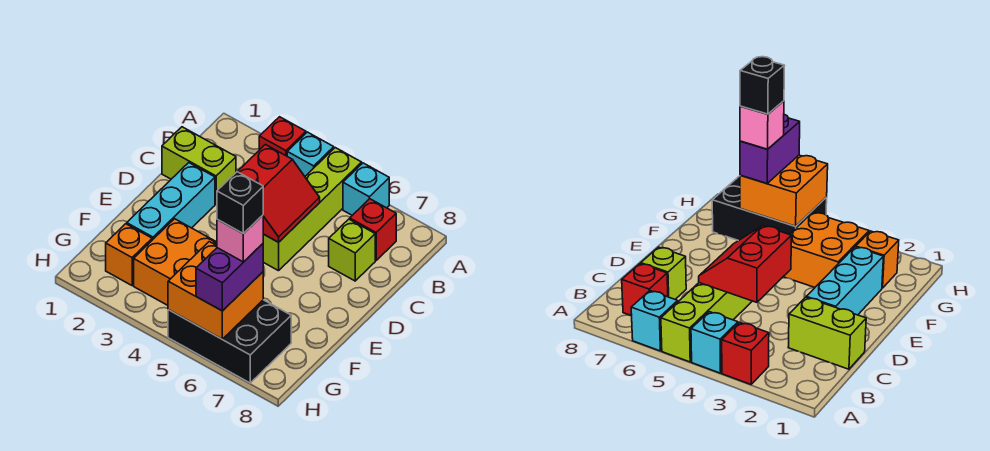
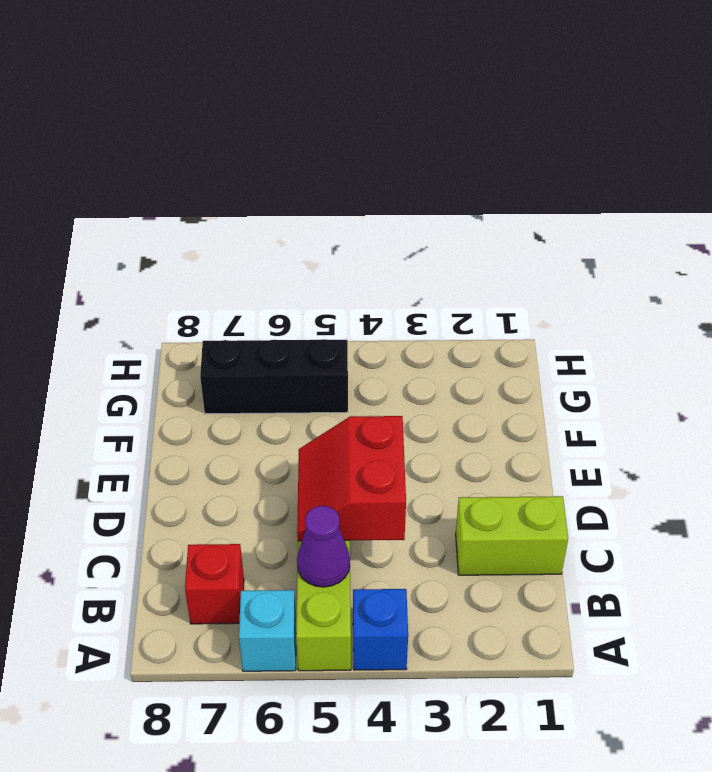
blue brick A4 level 1 -> cyan brick A4 level 1
purple cone B5 level 2 -> none
black brick G5:G7 level 1 -> black brick G5:H7 level 1
none -> red brick A3 level 1
none -> lime brick C7 level 1
none -> cyan brick D2:F2 level 1

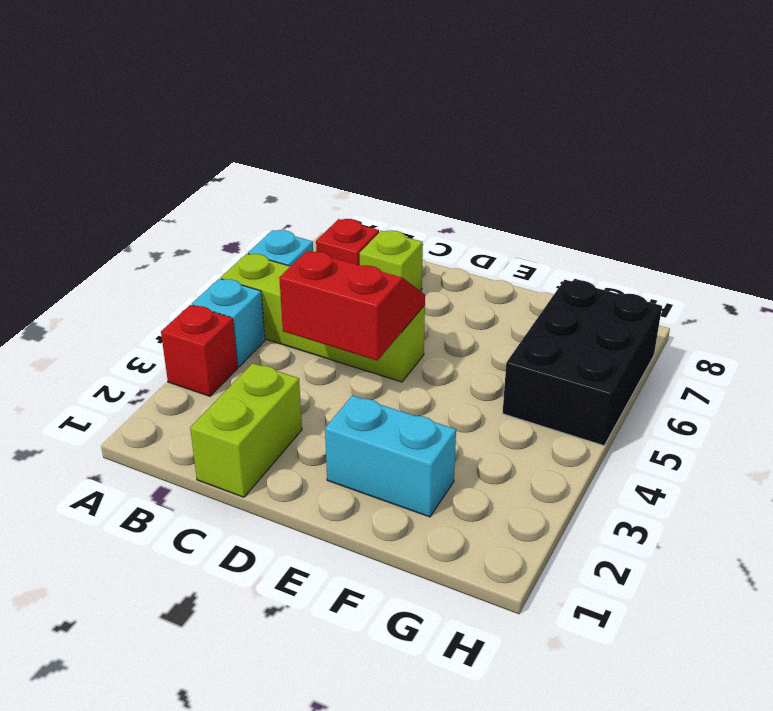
cyan brick E2:F2 level 1 -> cyan brick D2:F2 level 1
none -> orange brick F3:G4 level 1
none -> orange brick G2 level 1
none -> orange brick G5:H6 level 2

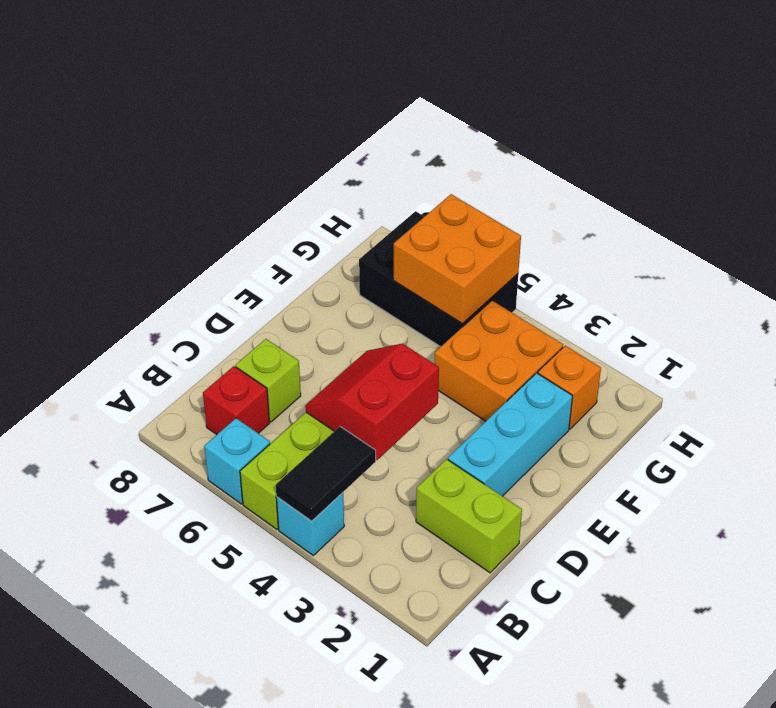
black tile A4:B4 level 2 -> none
none -> red brick A3 level 1
none -> purple brick G6:H6 level 3
none -> pink brick G6 level 4

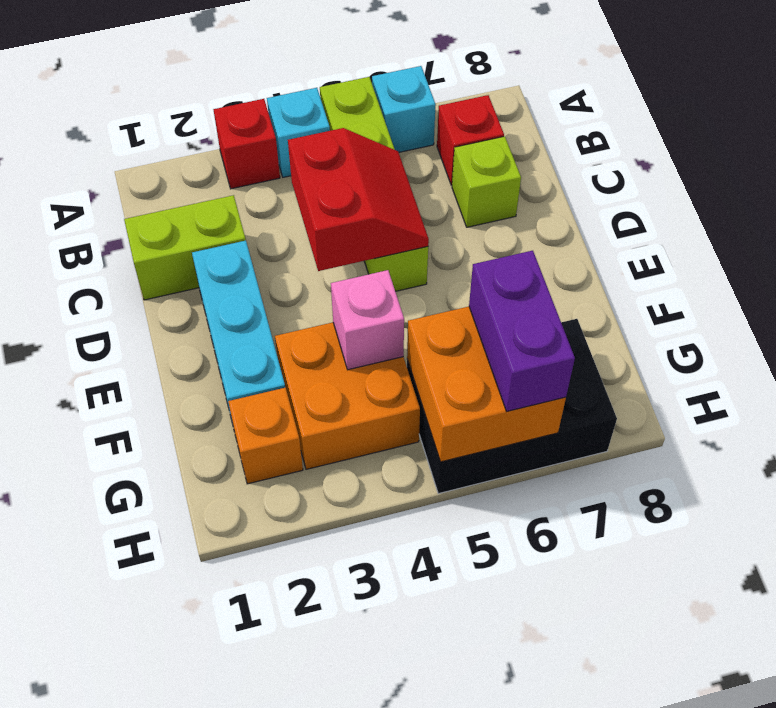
pink brick F4 level 2 -> pink brick G6 level 4
none -> black brick G6 level 5

